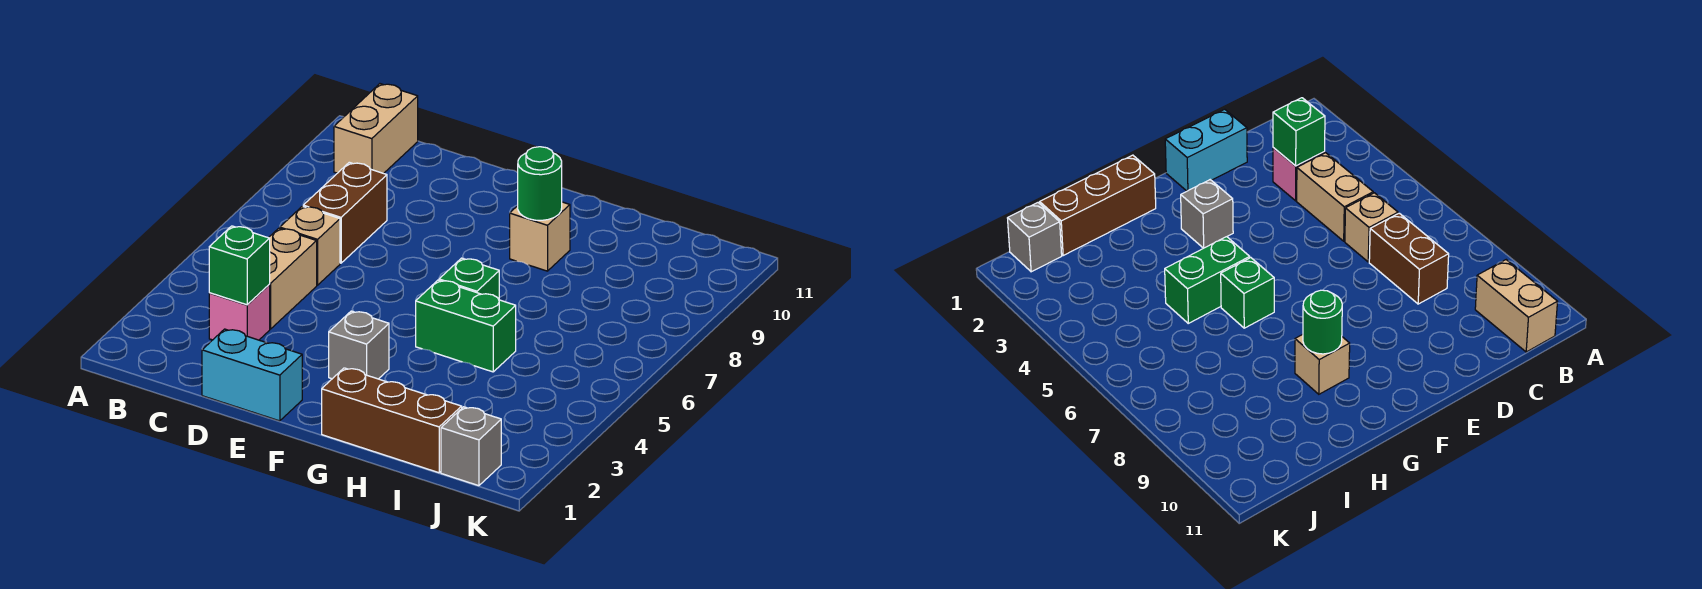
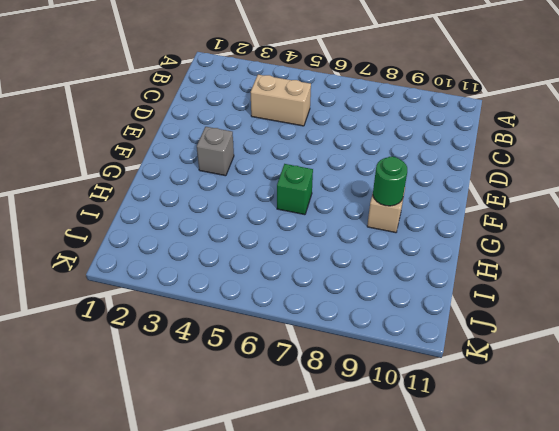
none -> tan brick B10:B11 level 1
none -> pink brick C3 level 1
none -> tan brick C6 level 1

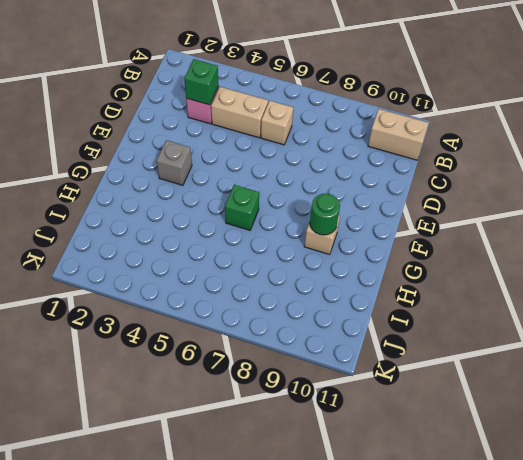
none -> brown brick C7:C8 level 1
none -> cyan brick D1:E1 level 1
none -> brown brick G1:I1 level 1

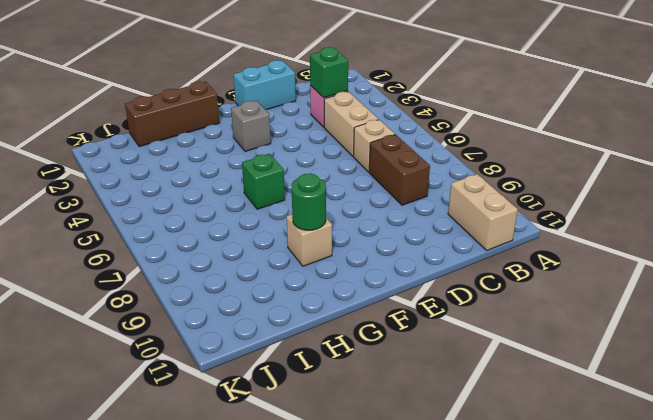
none -> green brick G5:H5 level 1
none -> grey brick J1 level 1

